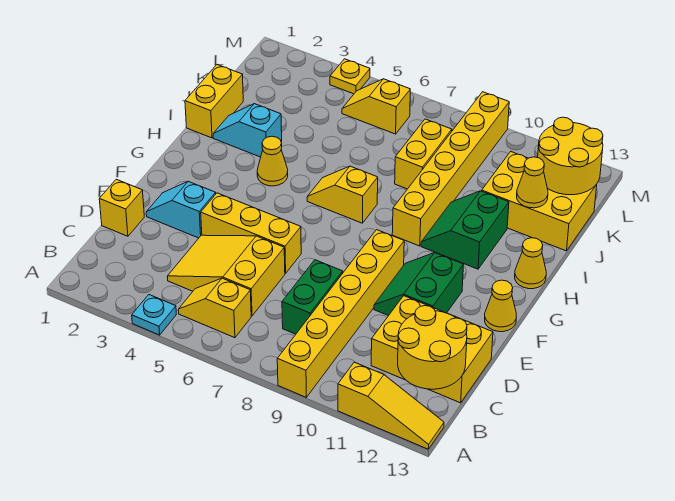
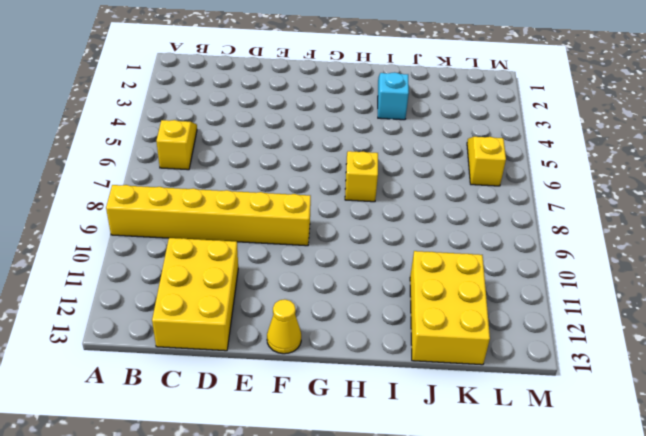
none -> cyan plate A4 level 1
none -> yellow slope A11:A13 level 1 top 11
none -> yellow slope C4:D6 level 1 top 6

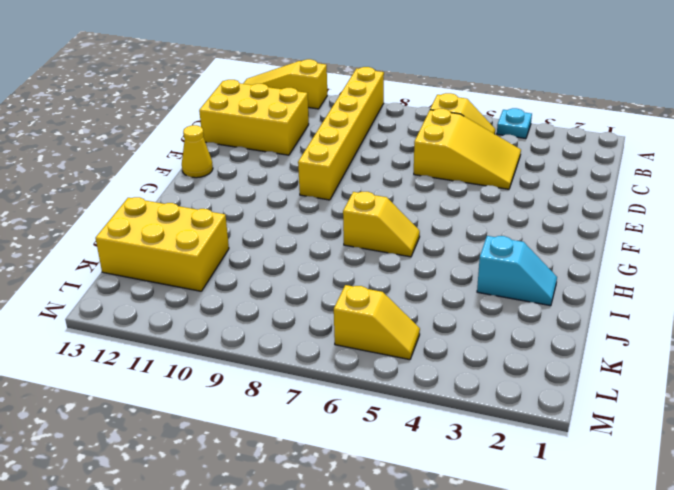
none -> green brick C8:D8 level 1
none -> yellow brick D1 level 1
none -> cyan slope E2:E3 level 1 top 3

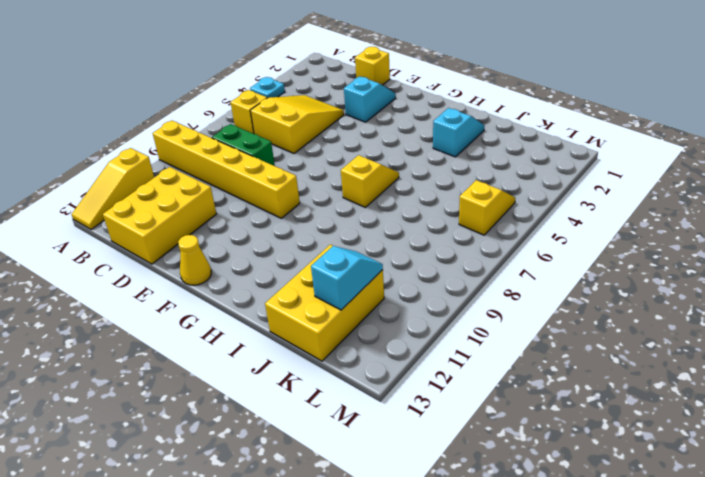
cyan slope K11:K12 level 2 top 12 -> yellow round brick K12:L13 level 2
none -> yellow brick E4:E6 level 1
none -> green slope E10:F11 level 1 top 11
none -> yellow cone H4 level 1

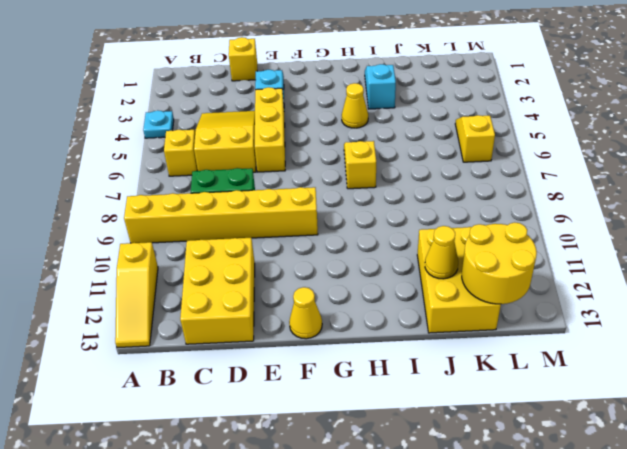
none -> green slope E10:F11 level 1 top 11
none -> yellow brick H9:M9 level 1
none -> green slope H10:I11 level 1 top 11

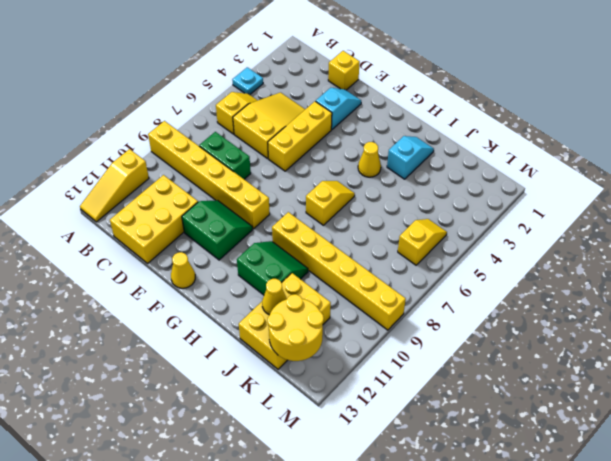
none -> yellow cone H13 level 1
none -> yellow brick I1:J1 level 1
none -> yellow brick J8:K8 level 1

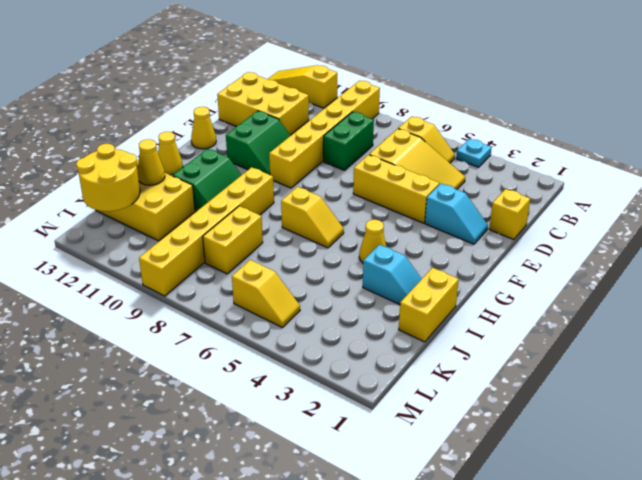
none -> yellow plate M4 level 1
none -> yellow round brick B12:C13 level 2

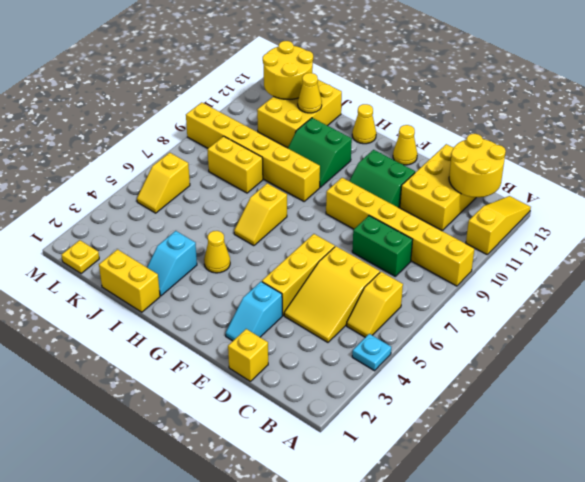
yellow plate L1 level 1 -> yellow plate M4 level 1

